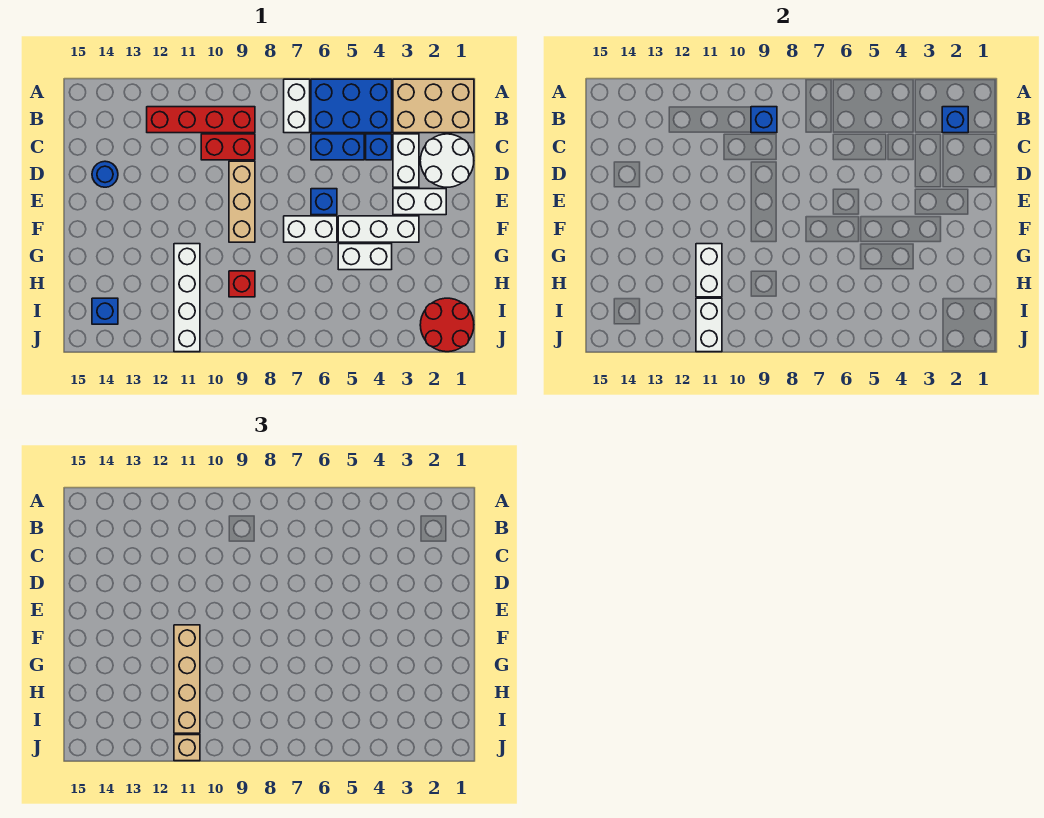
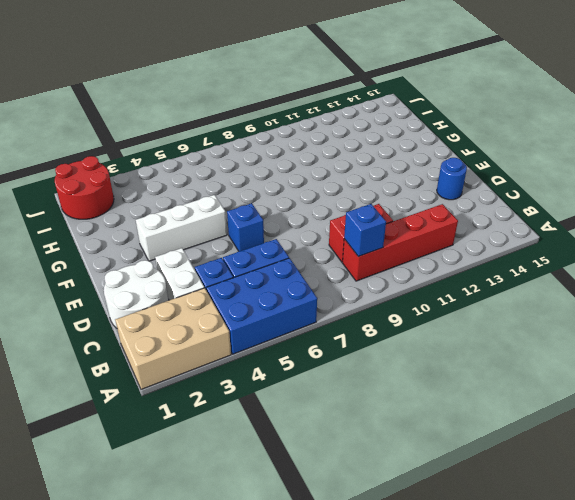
none -> white brick A7:B7 level 1
none -> tan brick D9:F9 level 1
none -> white brick E2:E3 level 1

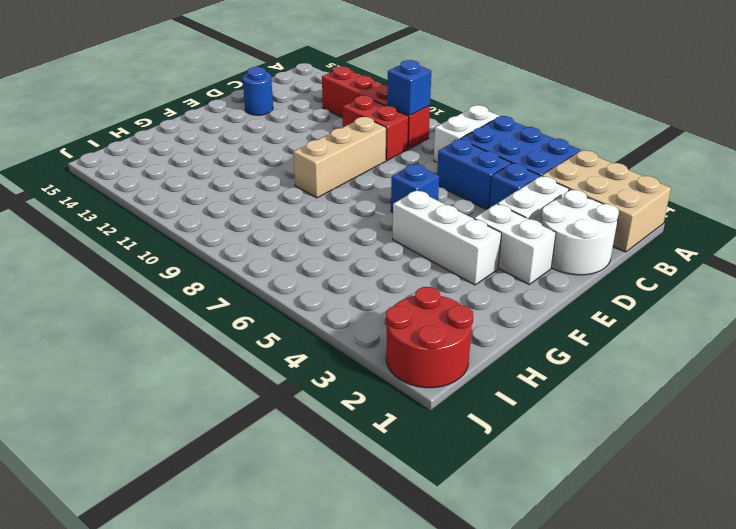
none -> white brick F6:F7 level 1
none -> white brick G4:G5 level 1
none -> white brick G11:J11 level 1

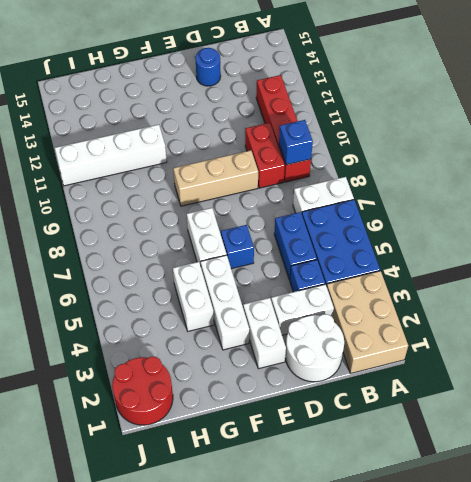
none -> red brick H9 level 1
none -> blue brick I14 level 1
none -> blue brick B2 level 2

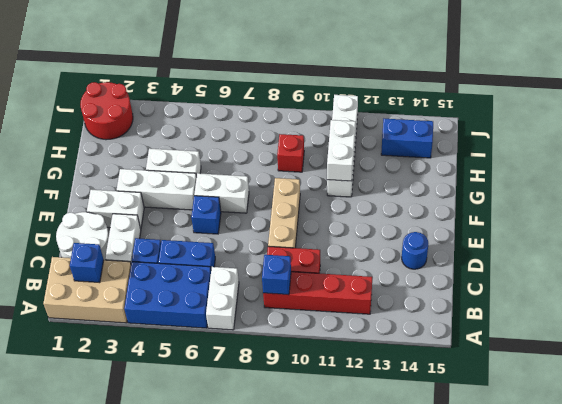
blue brick I13:I14 level 1 -> blue brick I14 level 1
none -> white brick I11:J11 level 2
none -> tan brick F11:I11 level 3
none -> tan brick J11 level 3

